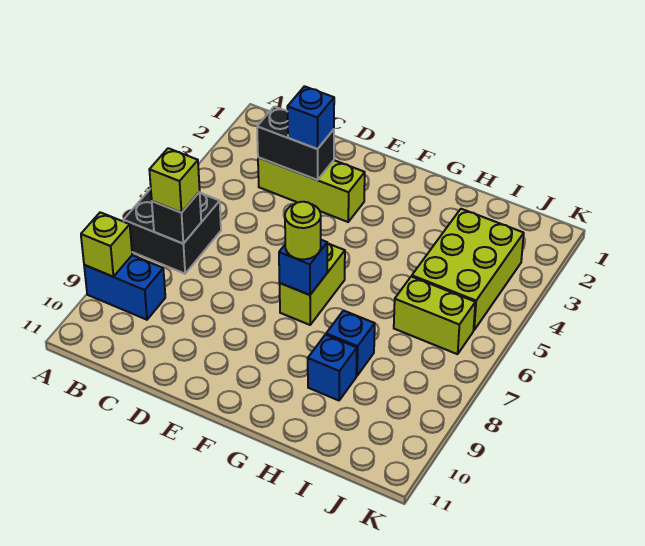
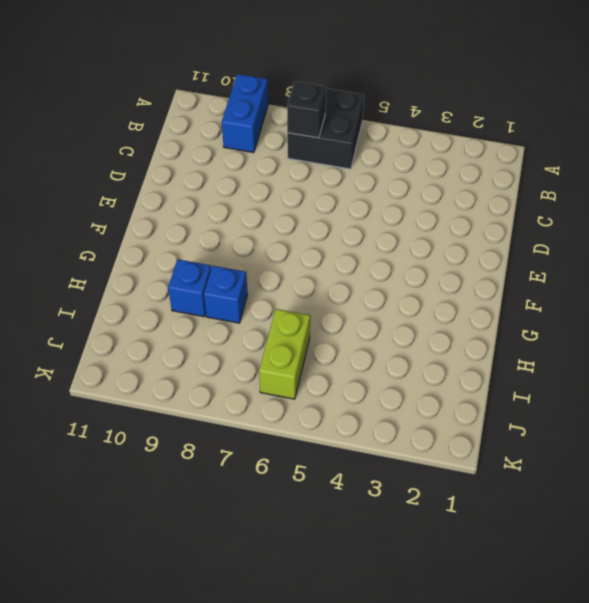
none -> lime brick C3:E3 level 1
none -> lime brick F6:F7 level 1
none -> lime brick I3:J5 level 1

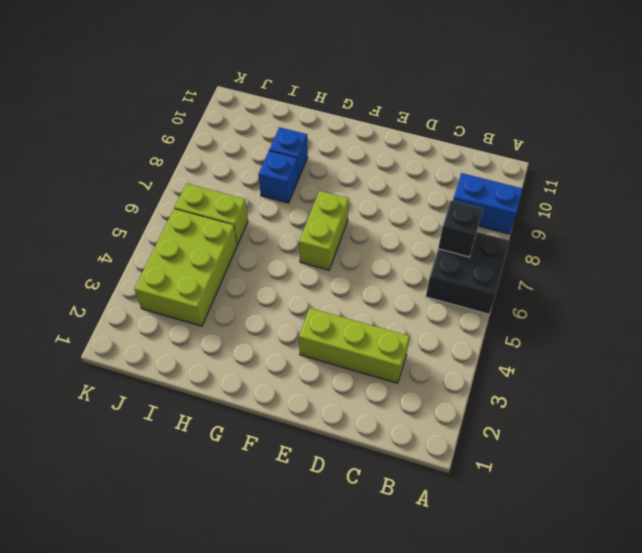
none -> lime brick A9 level 2
none -> black brick C3:D3 level 2
none -> blue brick F7 level 2

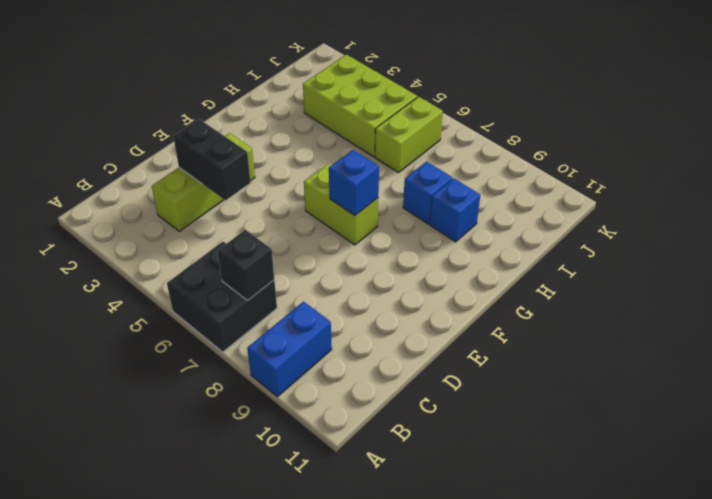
black brick D3:D4 level 2 -> black brick C3:D3 level 2
none -> lime brick A9 level 2
none -> lime brick B7 level 3
none -> blue brick D3 level 3

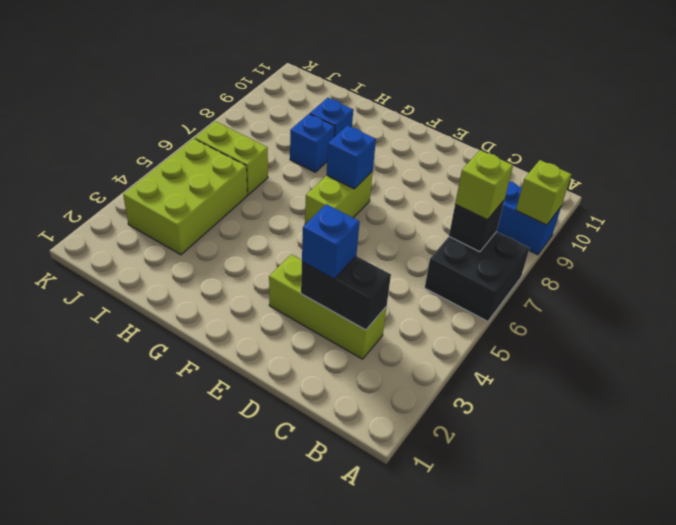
none -> lime round brick F7 level 3

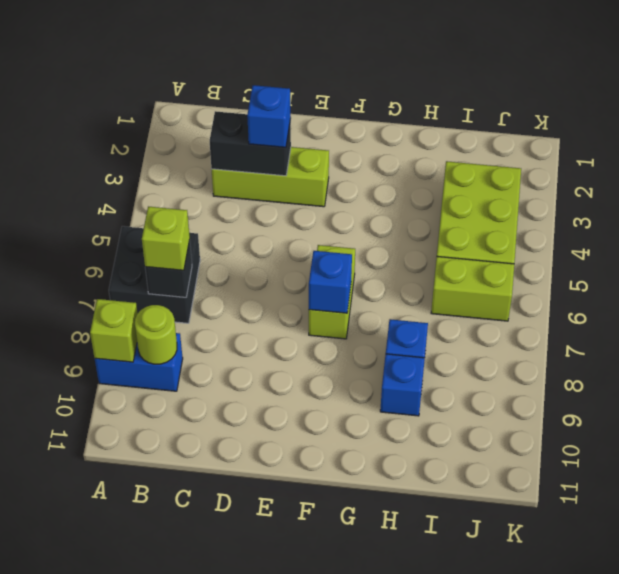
lime round brick B9 level 2 -> lime round brick F7 level 3

